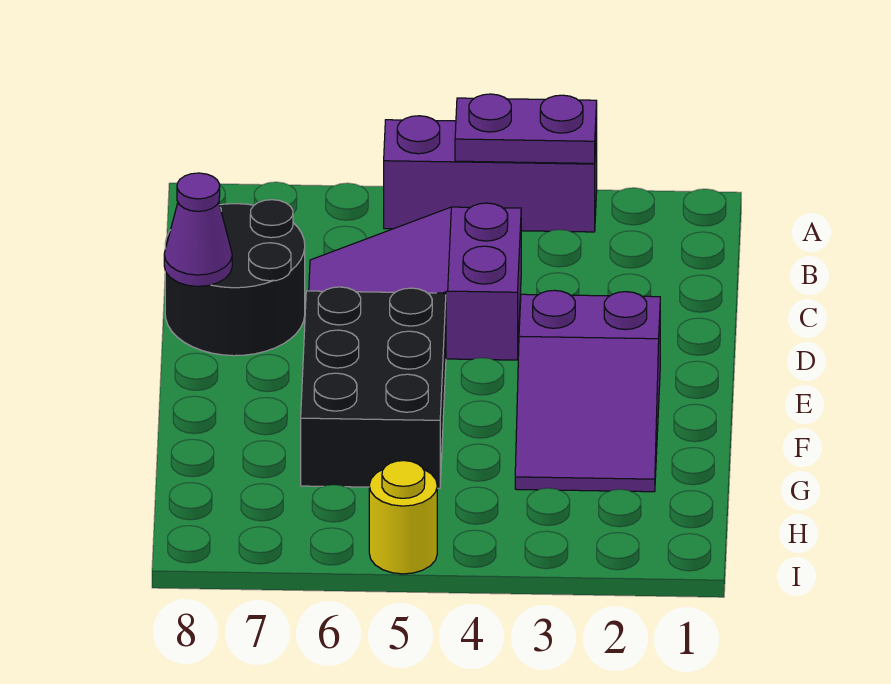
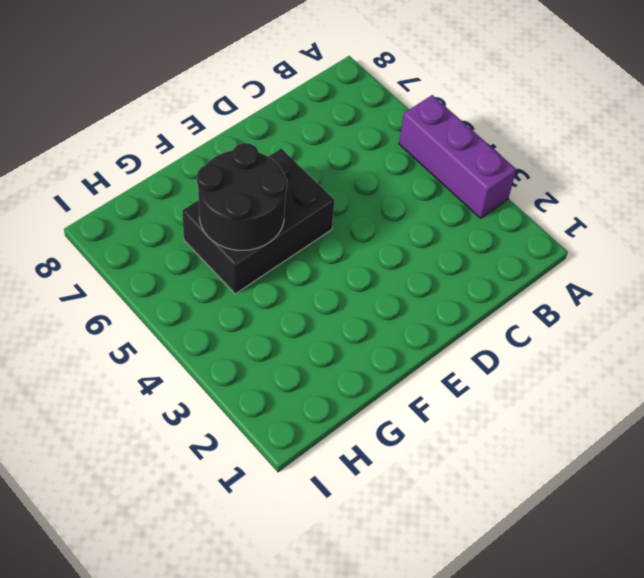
black round brick F5:G6 level 2 -> black round brick C7:D8 level 1
none -> purple slope C4:D6 level 1 top 4
none -> purple slope E2:G3 level 1 top E

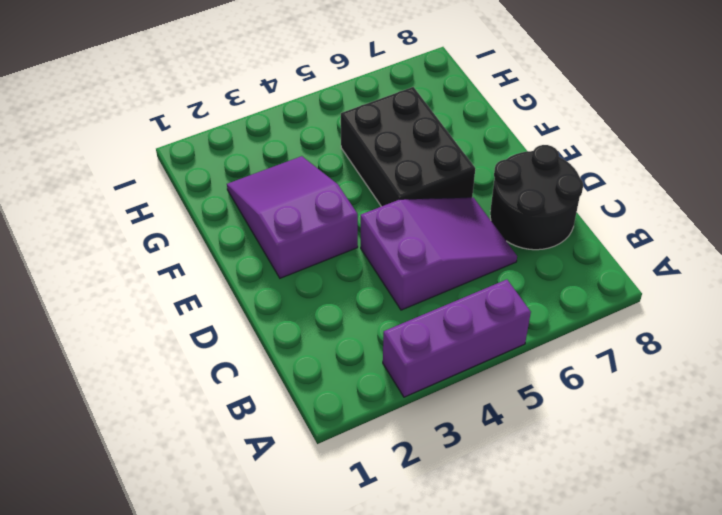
none -> yellow round brick I5 level 1
none -> purple plate A3:A4 level 2

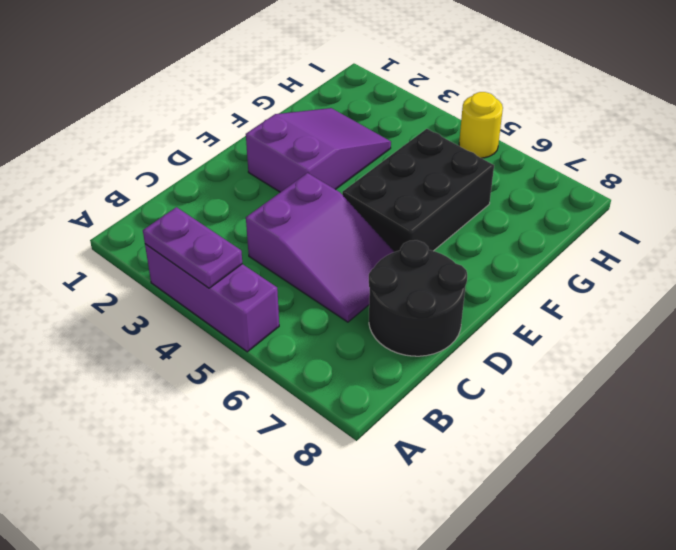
none -> purple cone D8 level 2

